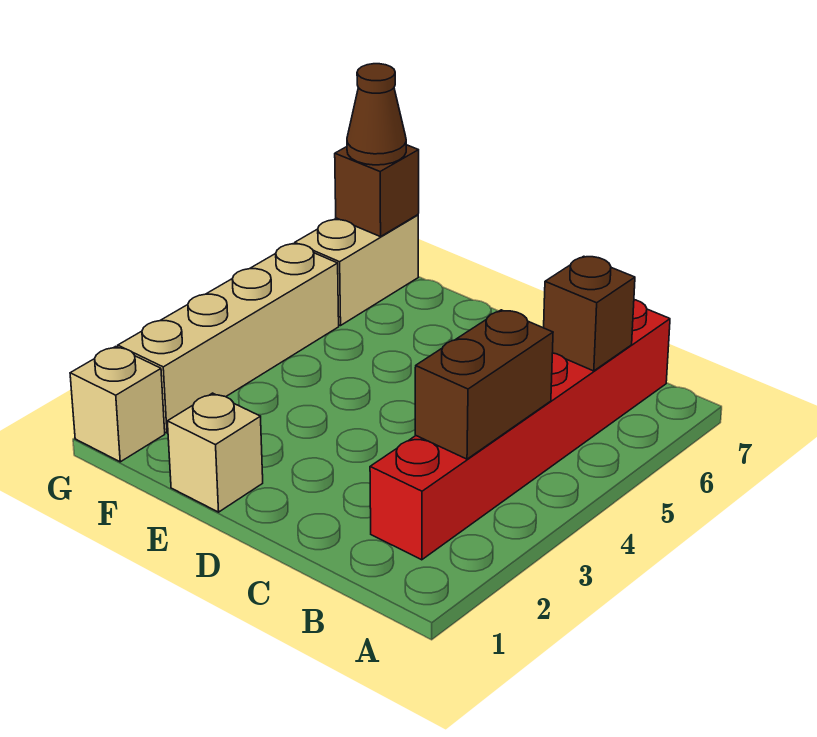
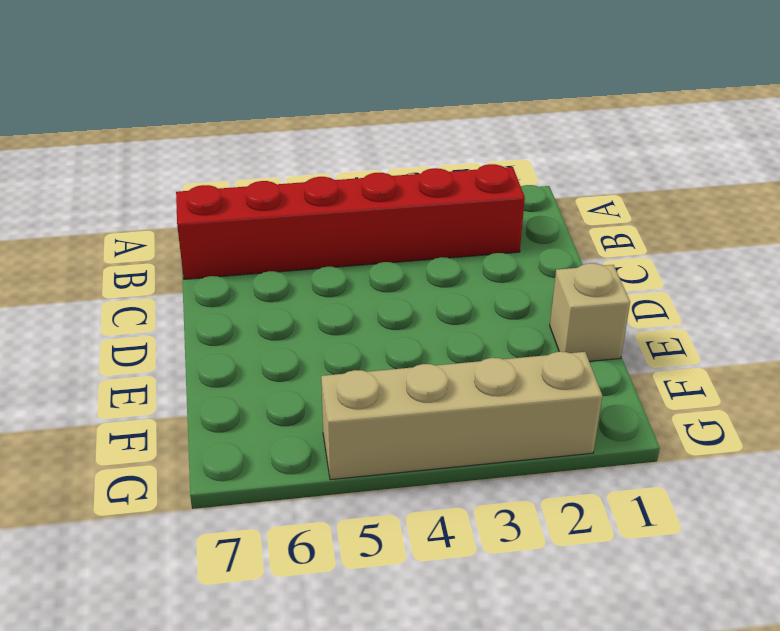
none -> tan brick G1 level 1
none -> tan brick G6:G7 level 1

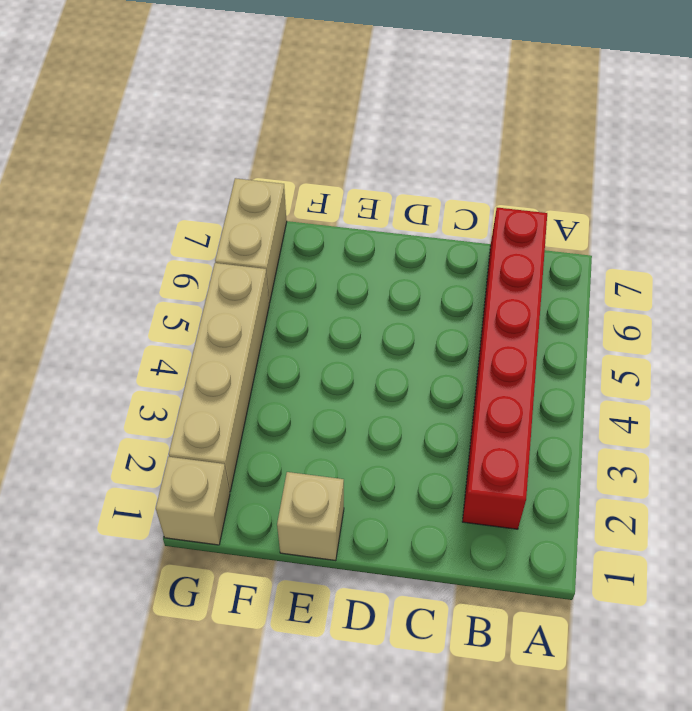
none -> brown brick B3:B4 level 2
none -> brown brick B6 level 2

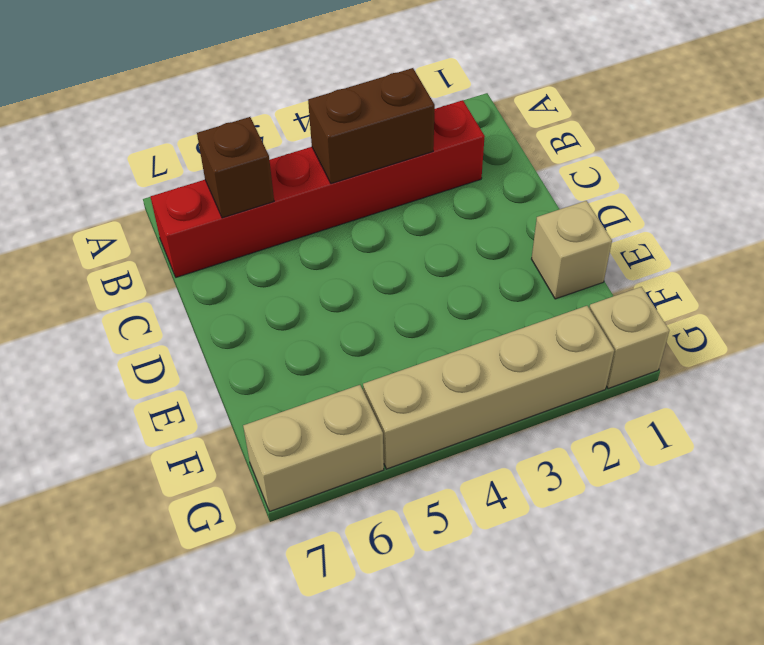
none -> brown brick G7 level 2
none -> brown cone G7 level 3

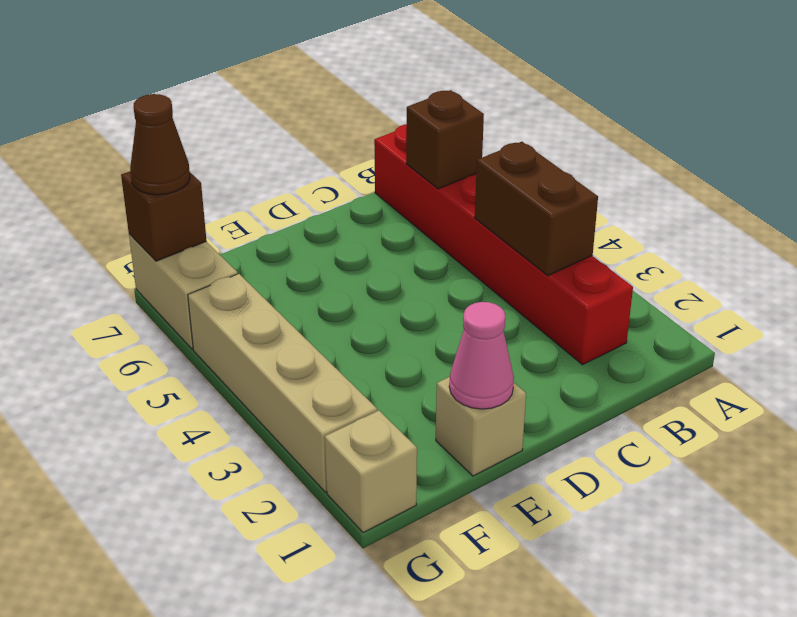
pink cone E1 level 2 -> none

